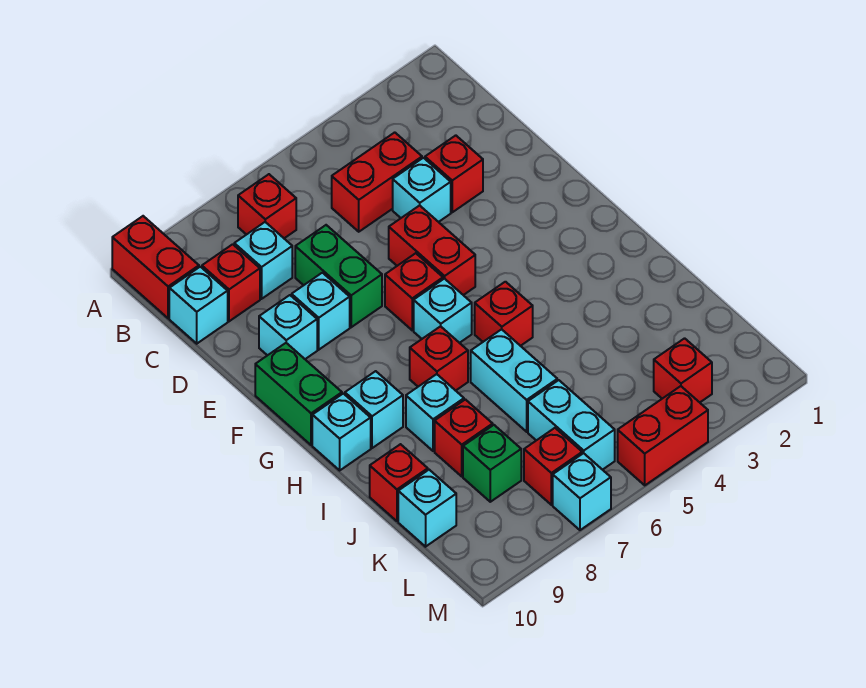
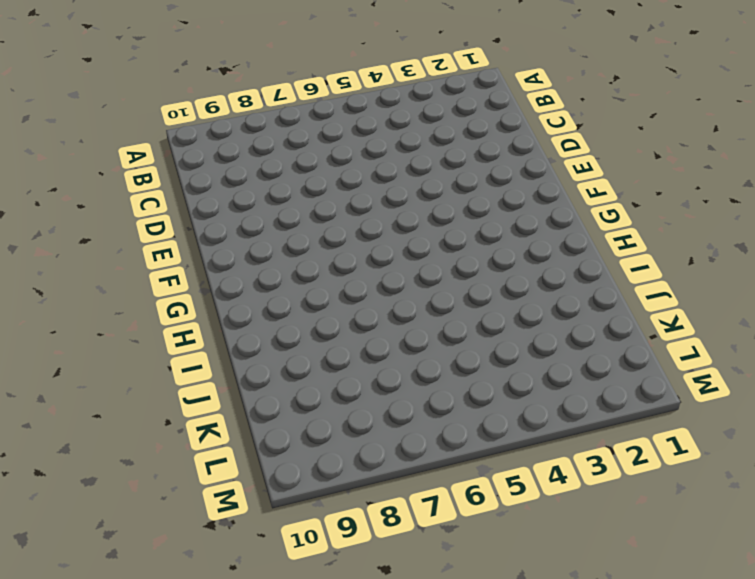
none -> red brick A10:B10 level 1
none -> red brick B7 level 1
none -> red brick C4:C5 level 1
none -> cyan brick C8 level 1

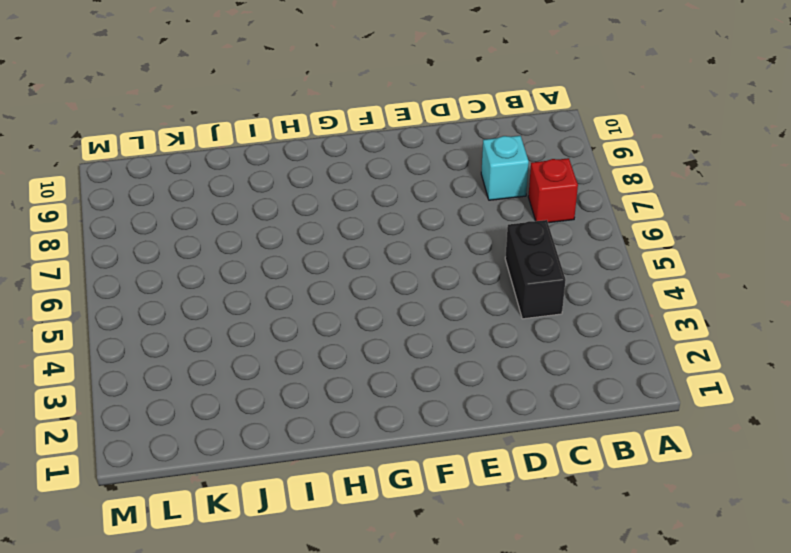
black brick C4:C5 level 1 -> red brick C4:C5 level 1
none -> red brick A10:B10 level 1
none -> red brick C9 level 1
none -> cyan brick C10 level 1
none -> red brick D3 level 1

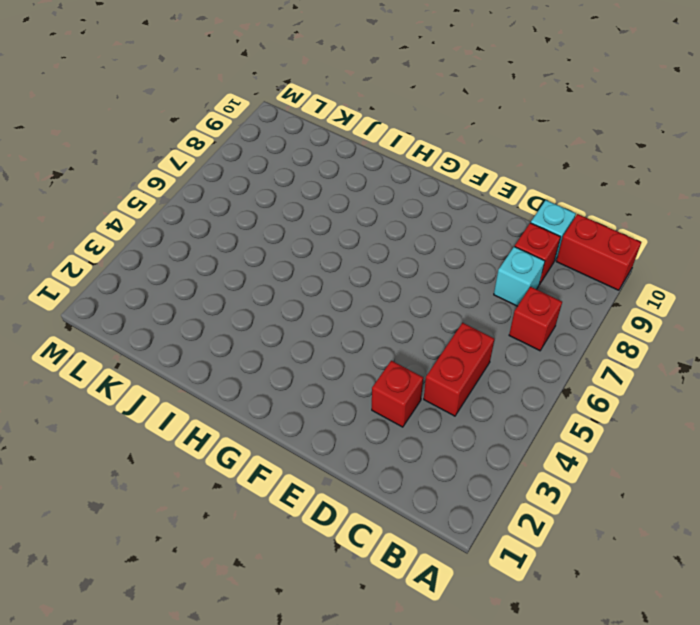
none -> cyan brick D4 level 1
none -> green brick D7:E7 level 1
none -> red brick E5:F5 level 1
none -> cyan brick E8 level 1

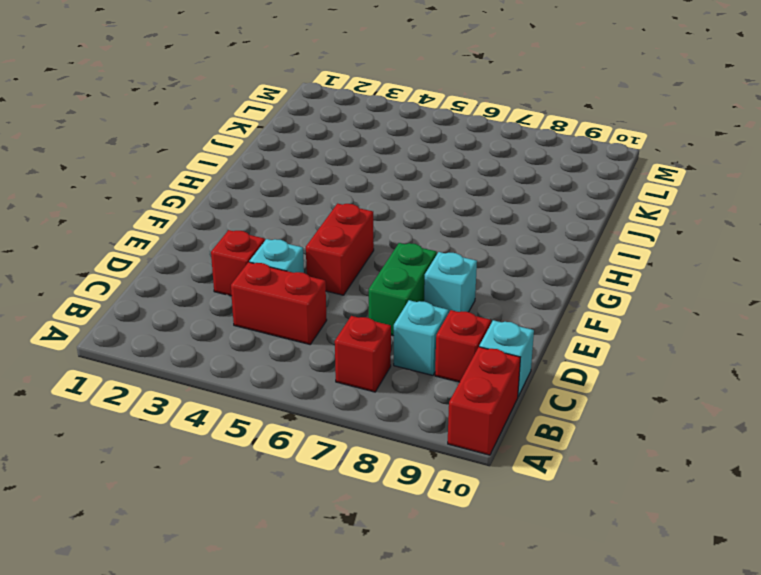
none -> cyan brick E9 level 1
none -> red brick F6 level 1
none -> green brick F10:G10 level 1
none -> cyan brick G6 level 1

